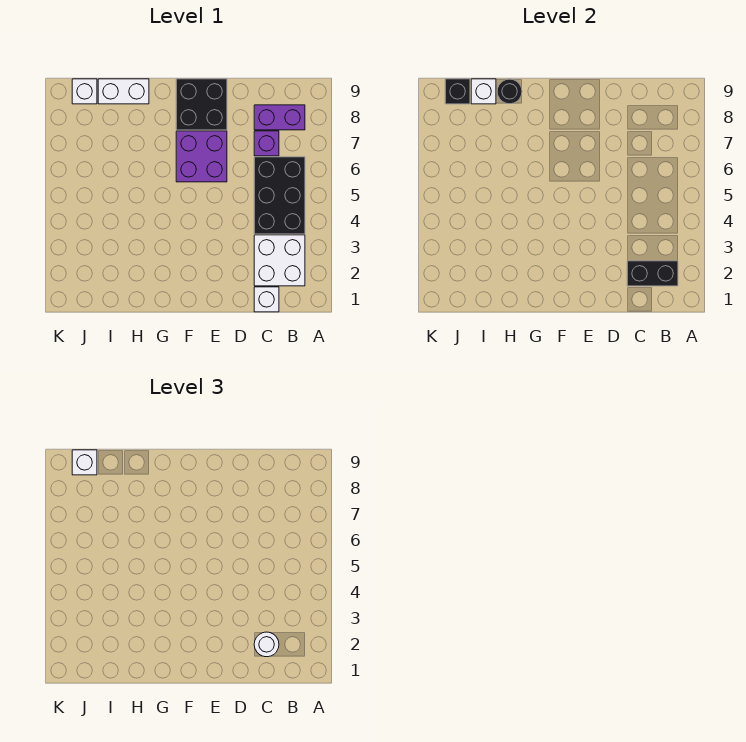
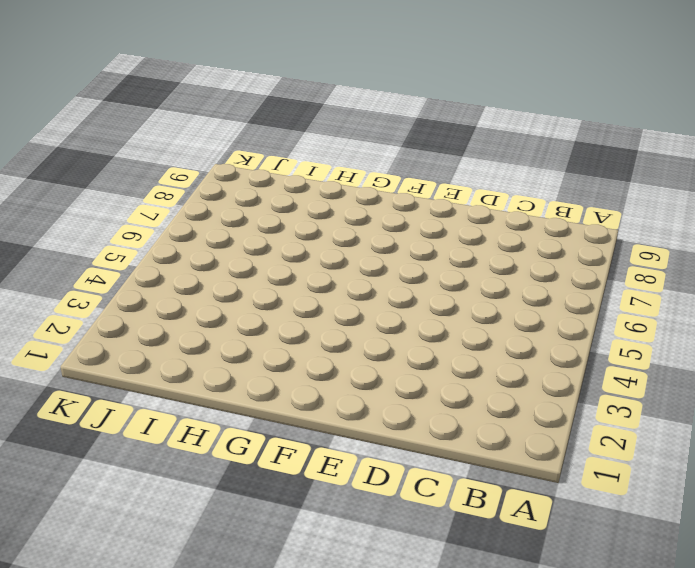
none -> white brick B2:C3 level 1
none -> black brick B4:C6 level 1
none -> purple brick B8:C8 level 1

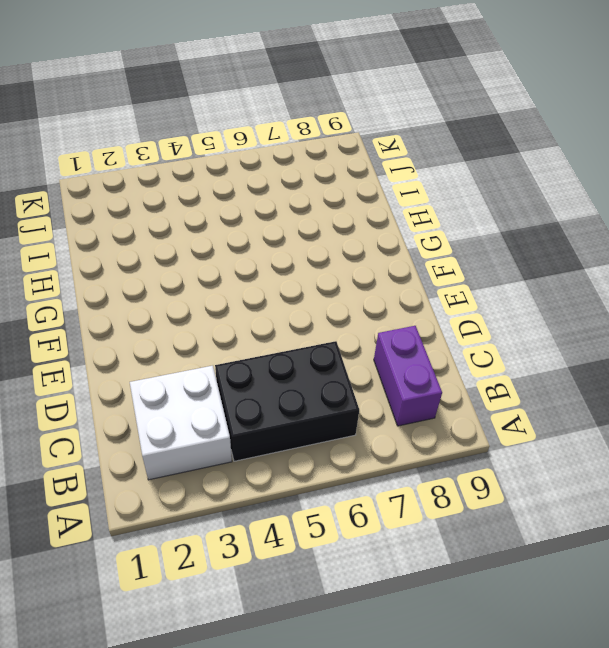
none -> white brick C1 level 1
none -> purple brick C7 level 1
none -> purple brick E6:F7 level 1

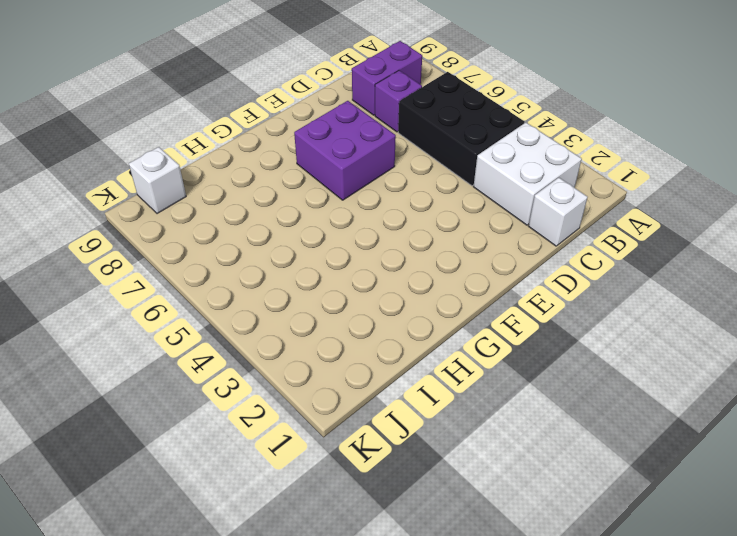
none -> black brick E8:F9 level 1
none -> white brick H9:I9 level 1
none -> black brick B2:C2 level 2

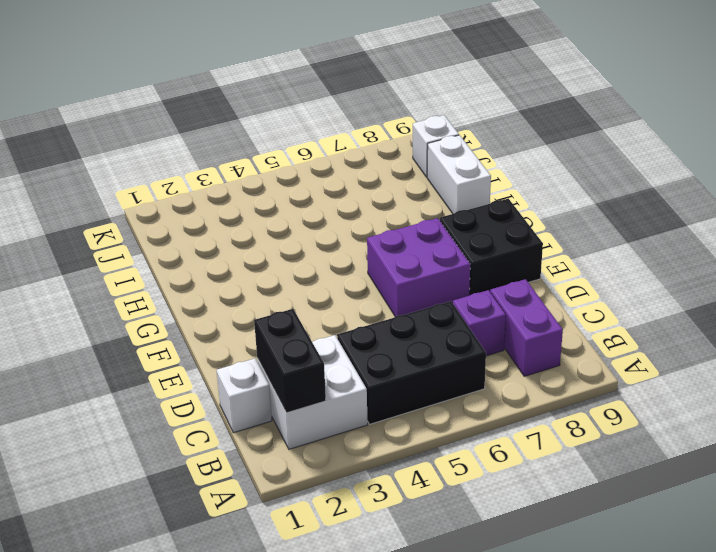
none -> black round brick H9 level 2
none -> white brick I9 level 2
none -> black brick J9 level 2

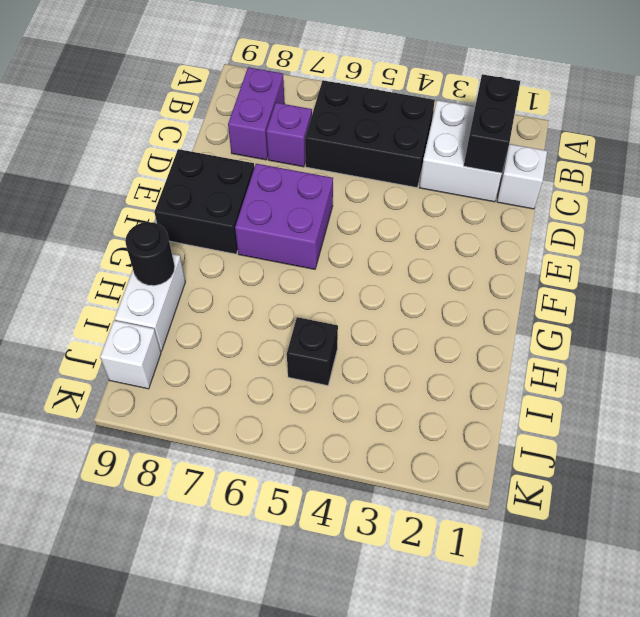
black brick I5 level 1 -> black brick J9 level 2
none -> white brick I9 level 2
none -> white round brick C2 level 3
none -> white brick J9 level 3

